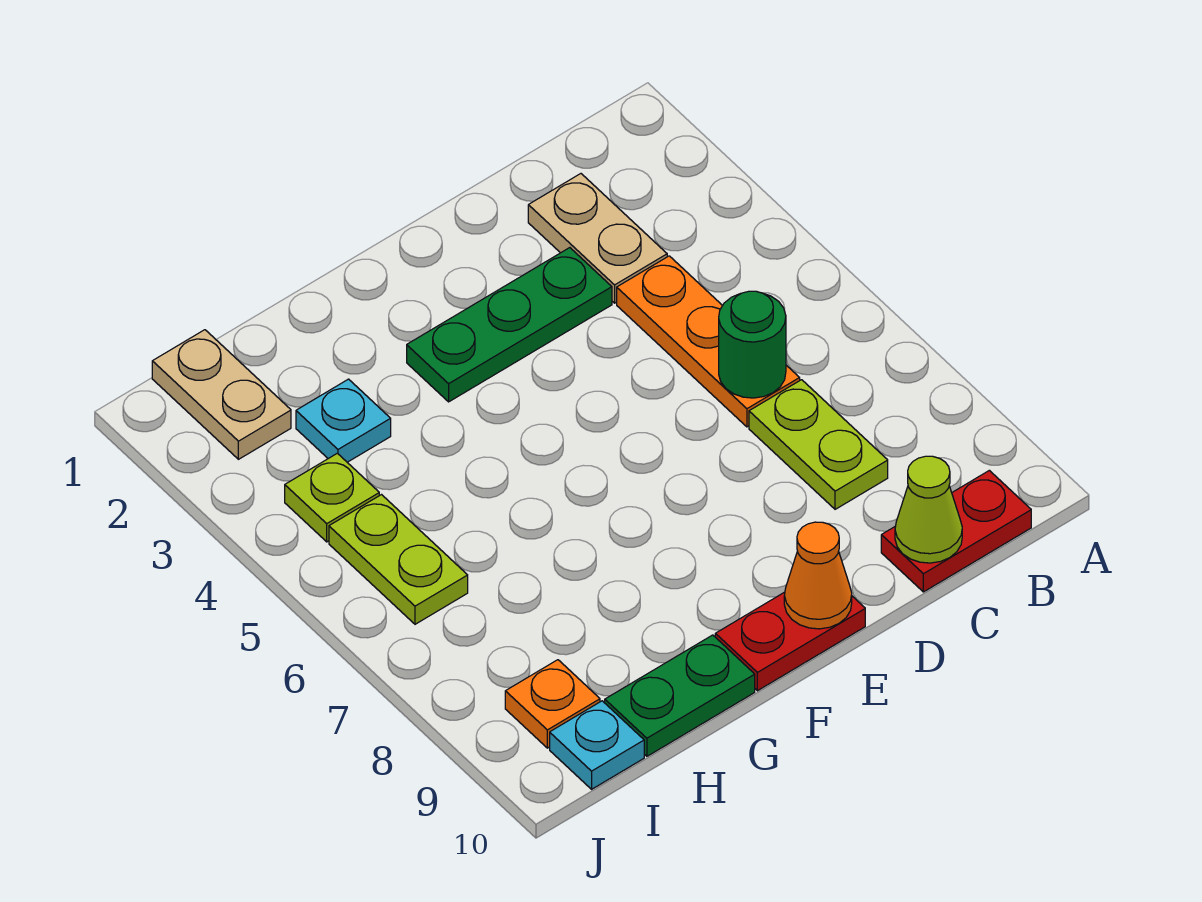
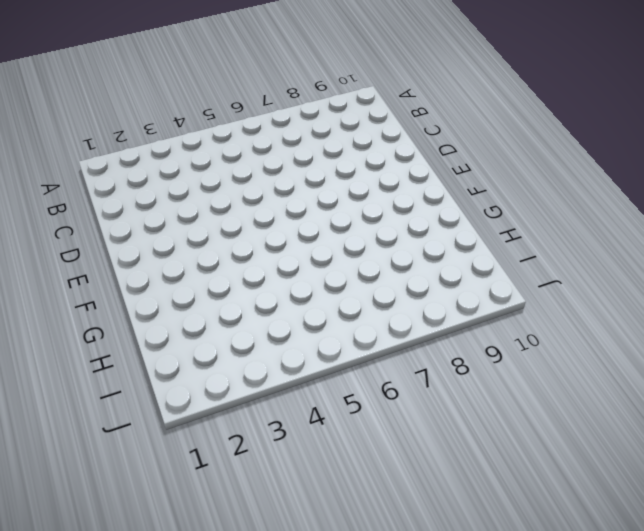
none -> red plate B10:C10 level 1
none -> tan plate C2:C3 level 1
none -> orange plate C4:C6 level 1

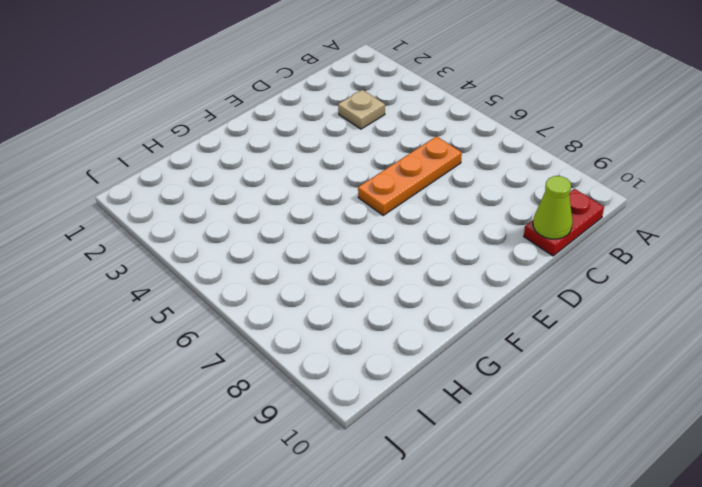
tan plate C3 level 1 -> tan plate C2:C3 level 1
orange plate C6:E6 level 1 -> orange plate C4:C6 level 1
none -> lime plate C7:C8 level 1
none -> green plate D3:F3 level 1
none -> red plate E10:F10 level 1

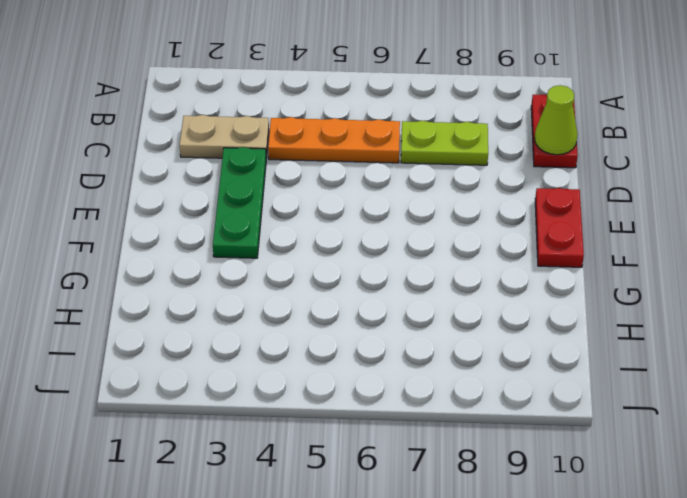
none -> green plate G10:H10 level 1
none -> cyan plate H3 level 1
none -> tan plate I1:I2 level 1

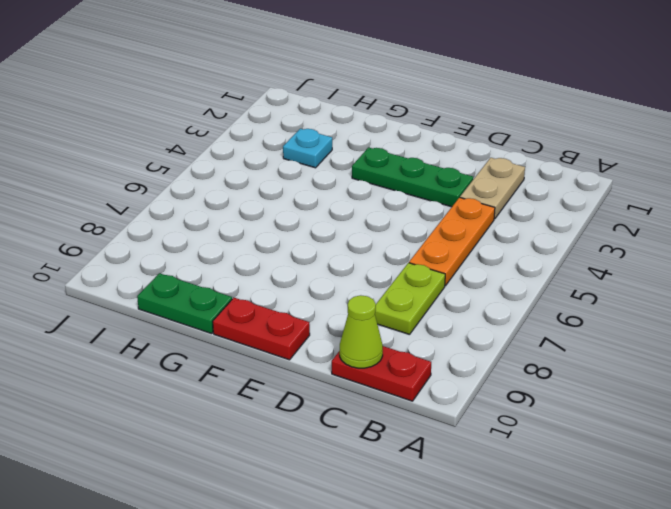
none -> tan plate I1:I2 level 1
none -> lime plate I4 level 1
none -> lime plate I5:I6 level 1

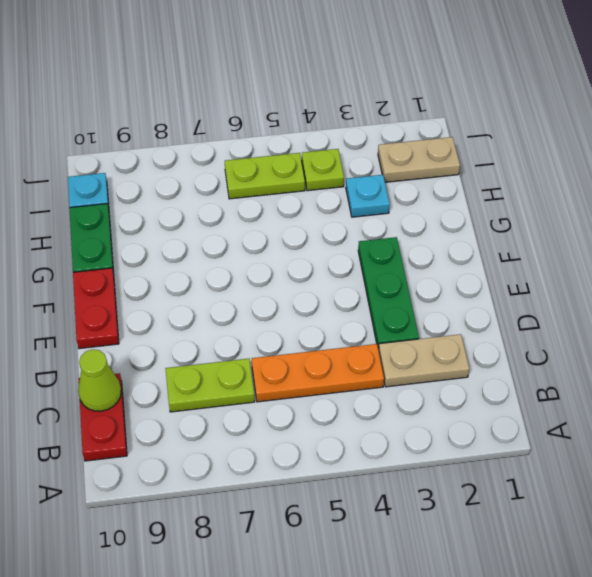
none -> orange plate I9 level 1
none -> green round brick C6 level 2
none -> orange cone E10 level 2

